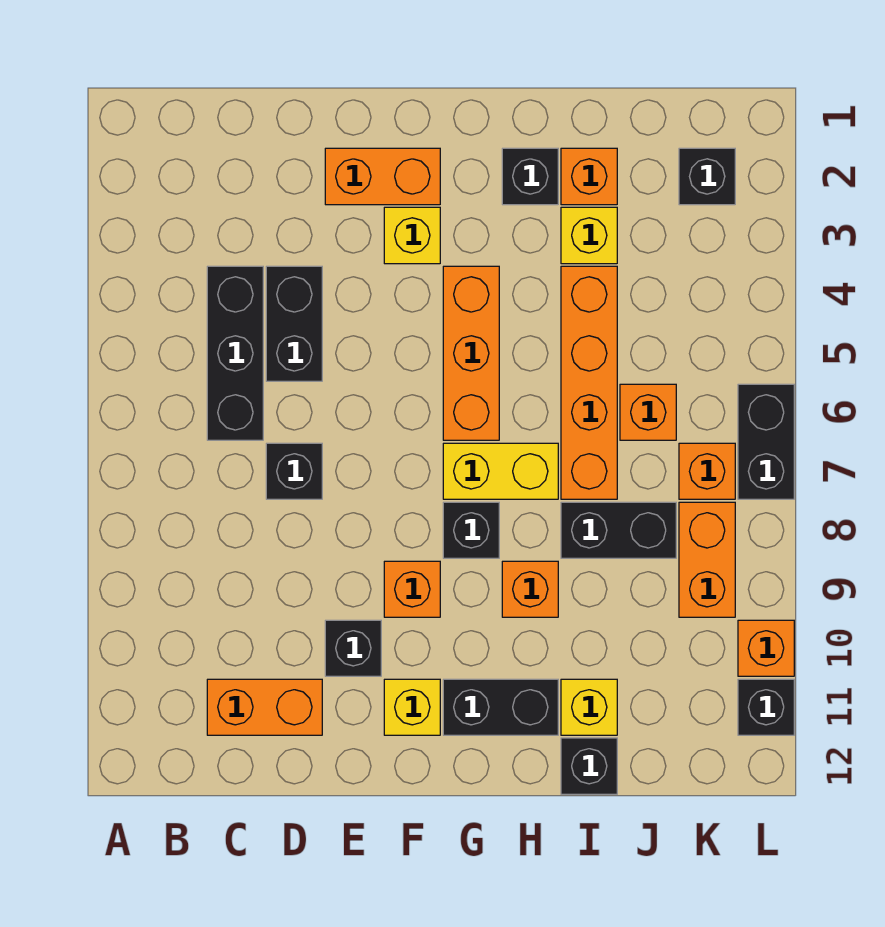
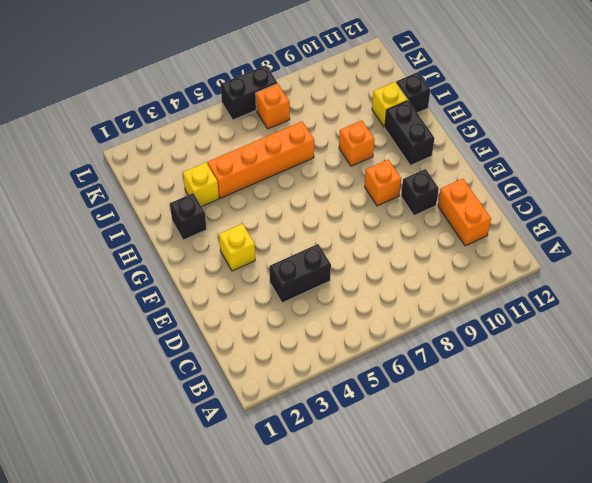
none -> black brick C4:C6 level 1
none -> black brick D7 level 1
none -> orange brick E2:F2 level 1

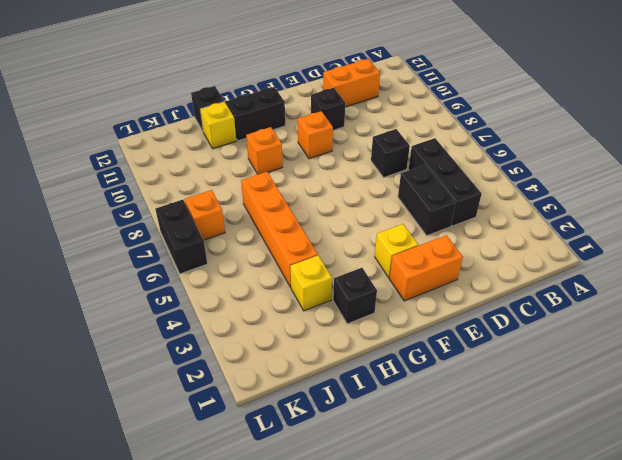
none -> yellow brick F11 level 1
none -> orange brick G4:G6 level 1
none -> yellow brick G7:H7 level 1

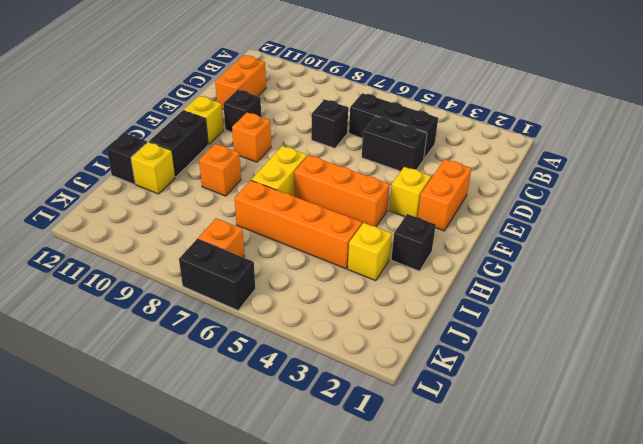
none -> black brick G8 level 1
none -> orange brick I2 level 1
none -> black brick I8:J8 level 1

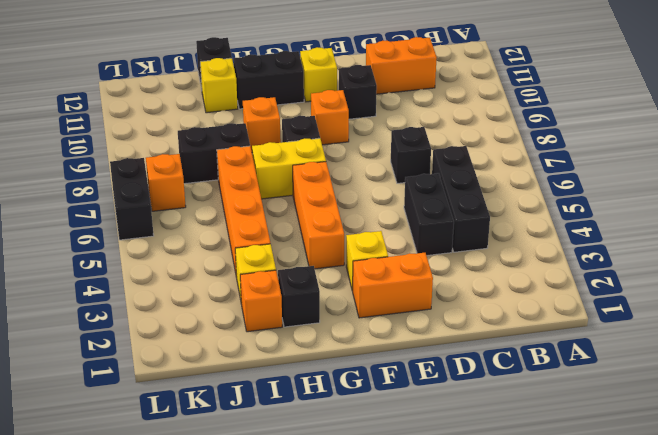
none -> orange brick J6 level 1
none -> black brick K2 level 1
none -> orange brick K8:K9 level 1

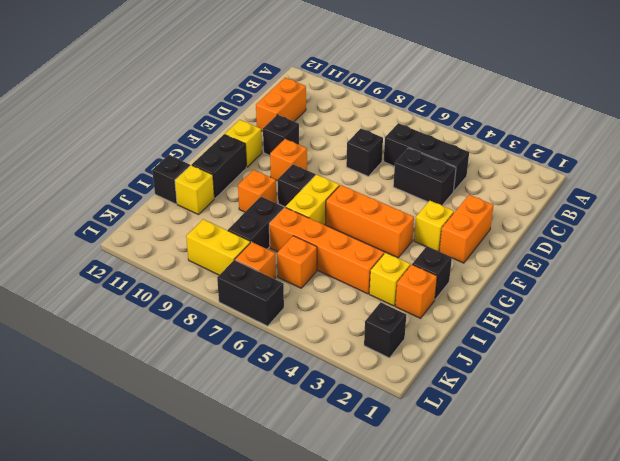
yellow brick K8:K9 level 1 -> orange brick K8:K9 level 1
none -> orange brick L10 level 1
none -> black brick L11 level 1

